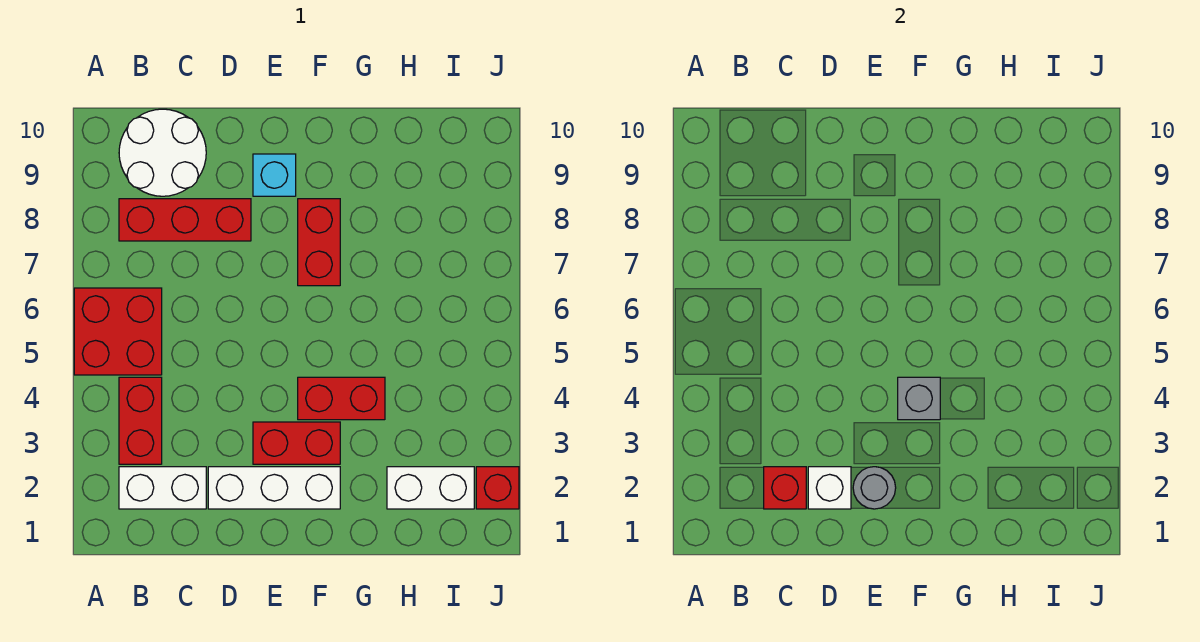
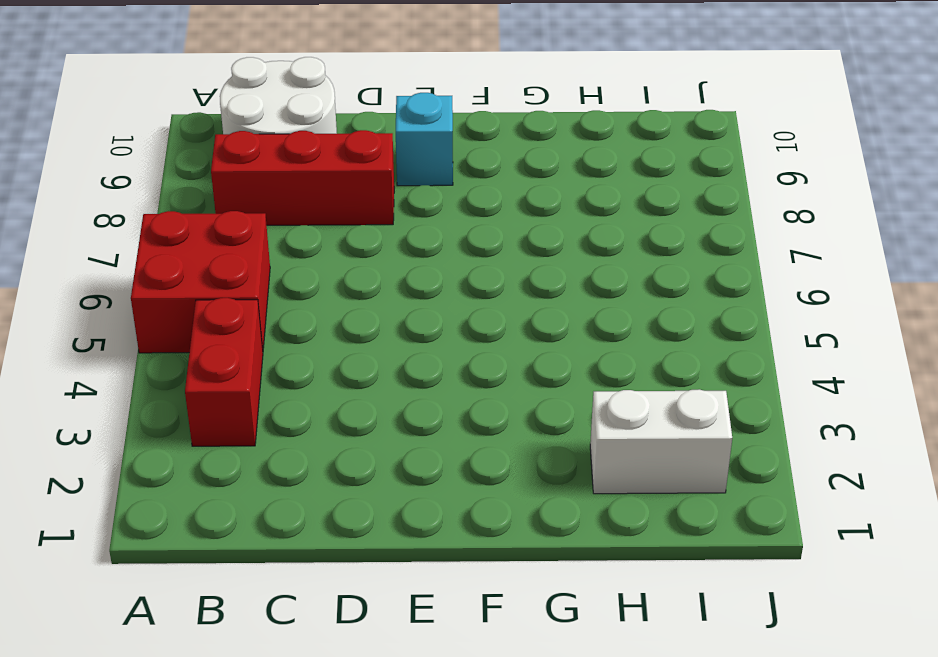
none -> white brick B2:C2 level 1
none -> white brick D2:F2 level 1
none -> red brick E3:F3 level 1

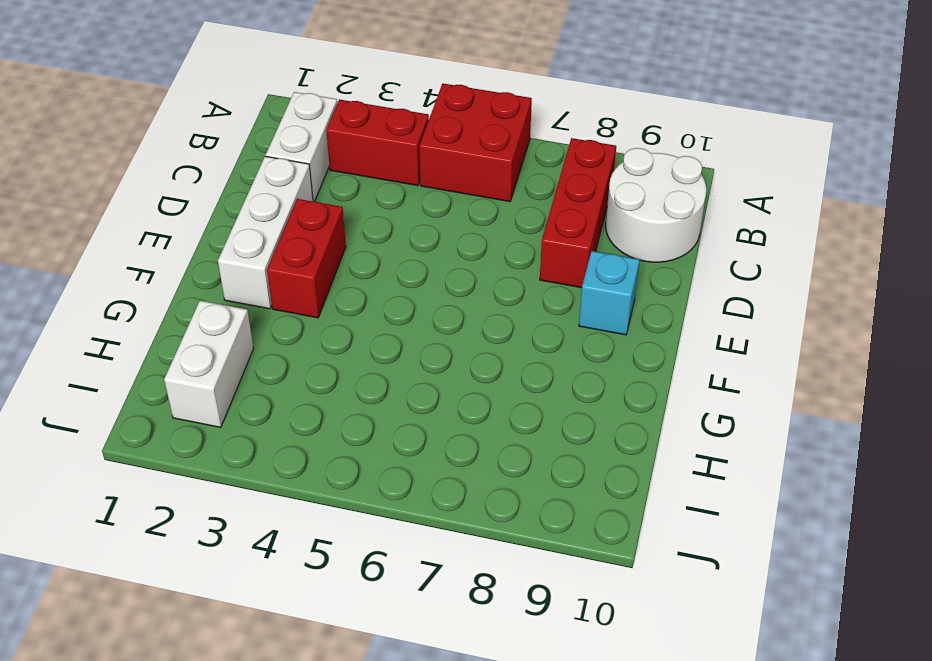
none -> red brick F4:G4 level 1
none -> red brick F7:F8 level 1
none -> red brick J2 level 1

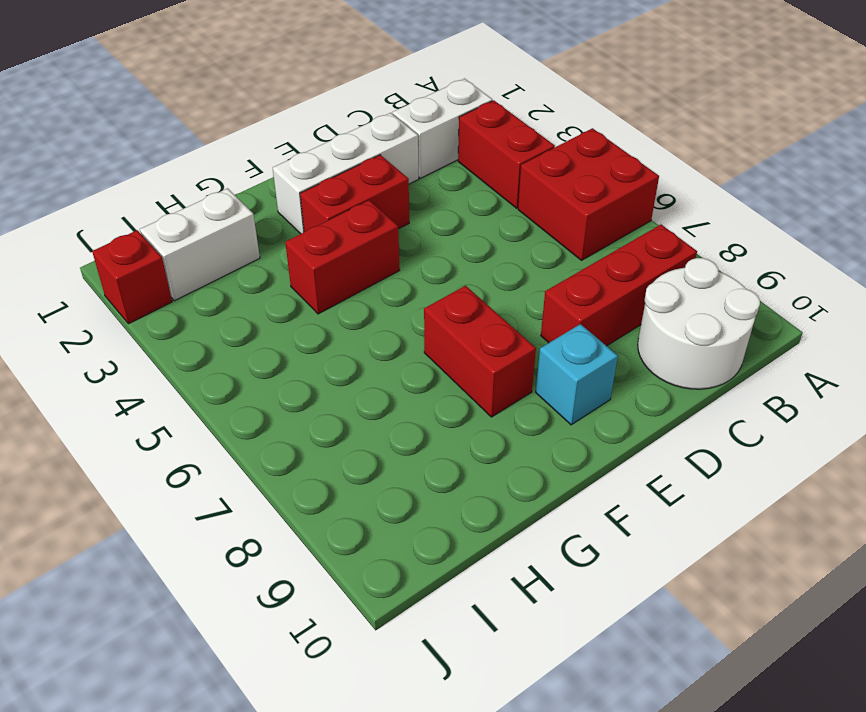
none -> red brick C2 level 2
none -> white brick D2 level 2
none -> grey round brick E2 level 2

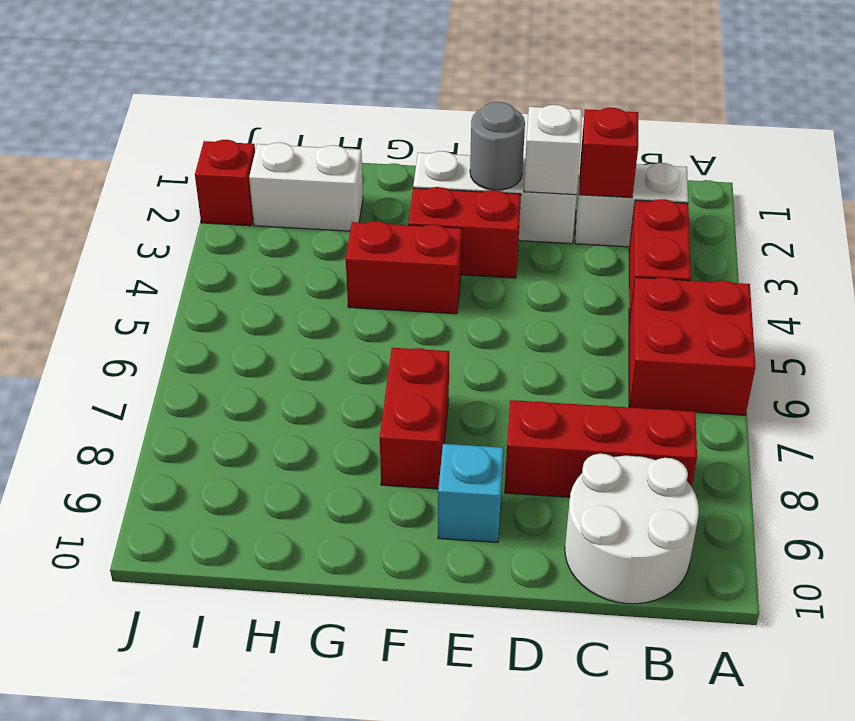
none -> grey brick F4 level 2

